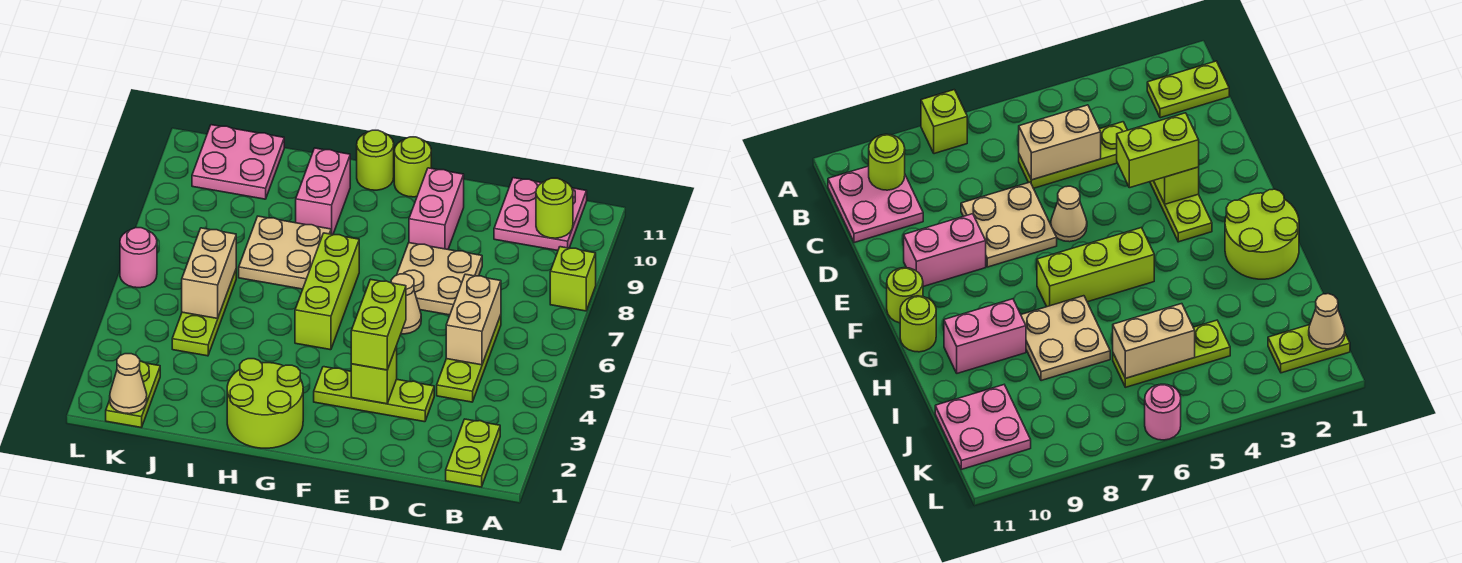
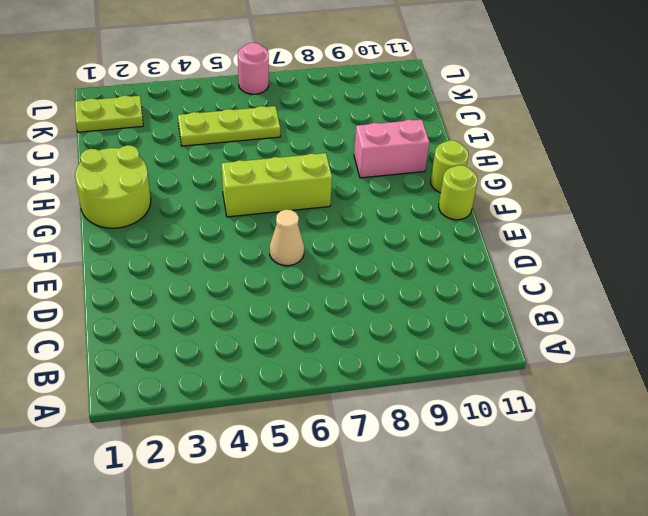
none -> lime brick A8 level 1
none -> lime plate B1:B2 level 1
none -> pink plate B10:C11 level 1

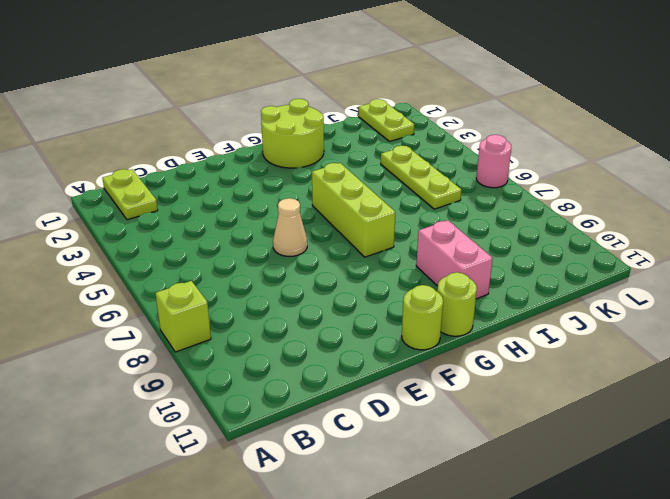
none -> pink plate B10:C11 level 1
none -> lime plate C4:C6 level 1
none -> lime plate D3:F3 level 1

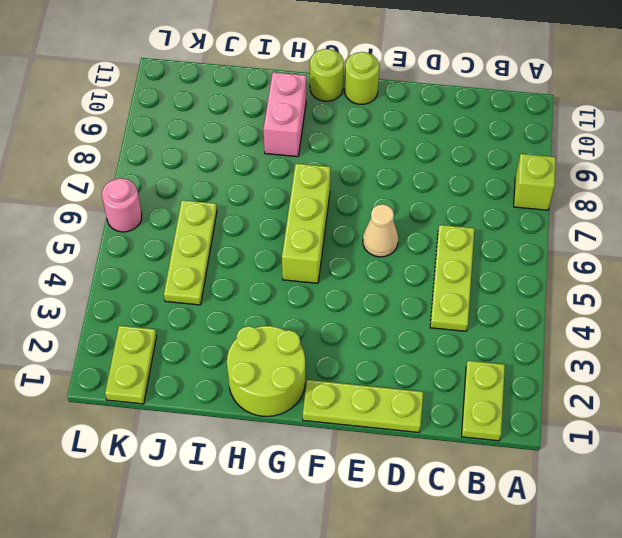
lime plate D1:F1 level 1 -> lime plate D3:F3 level 1
none -> pink plate B10:C11 level 1
none -> tan plate D7:E8 level 1
none -> pink brick E9:E10 level 1

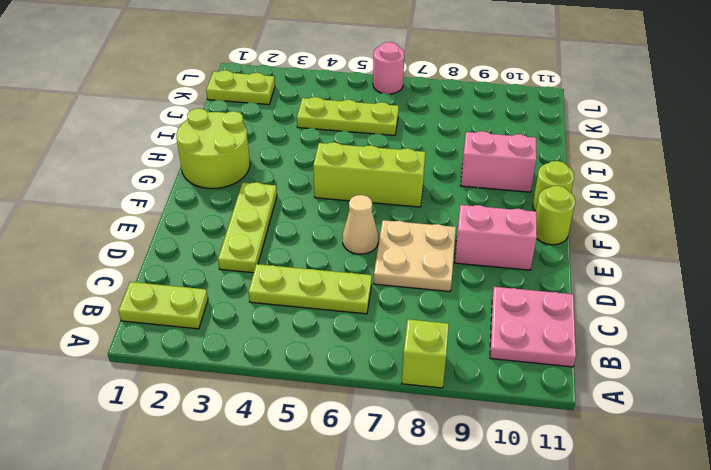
none -> tan plate H7:I8 level 1
none -> pink plate J10:K11 level 1
none -> lime round brick B10 level 2

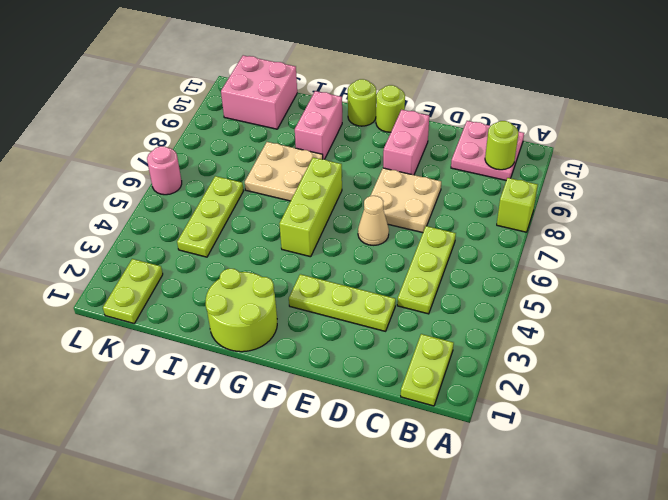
pink brick J10:K11 level 1 -> pink plate J10:K11 level 1
none -> tan brick C5:C6 level 2
none -> lime brick E3 level 2
none -> tan brick J5:J6 level 2

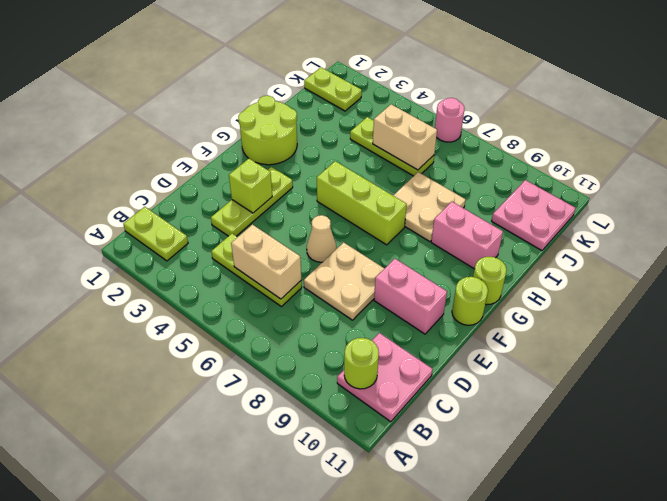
none -> lime brick A8 level 1
none -> tan cone K1 level 2
none -> lime brick E3:E4 level 3

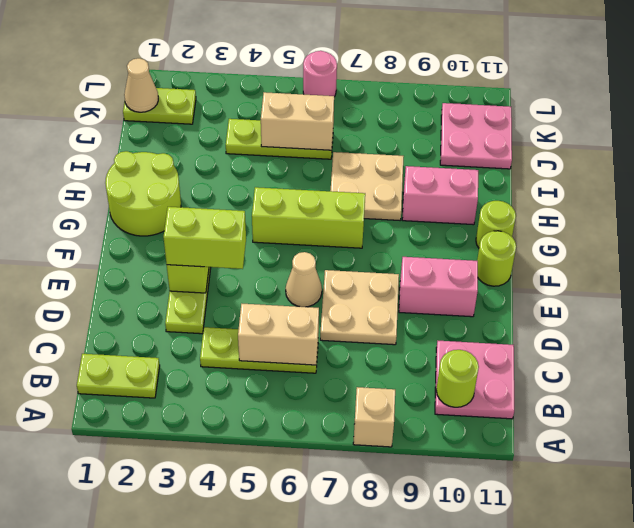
tan brick A8 level 1 -> lime brick A8 level 1

